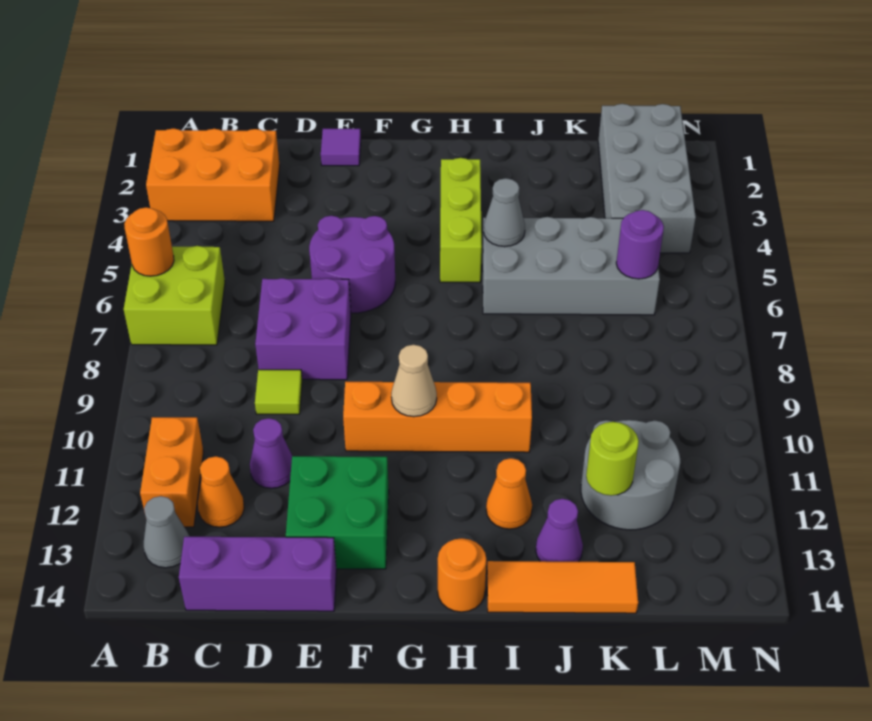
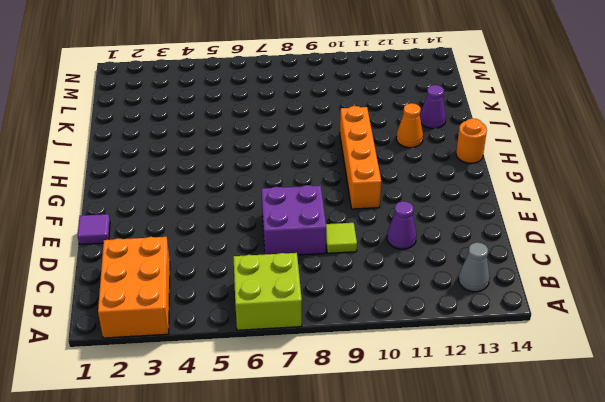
none -> orange brick B11:B12 level 1
none -> orange cone C12 level 1
none -> purple brick C14:E14 level 1

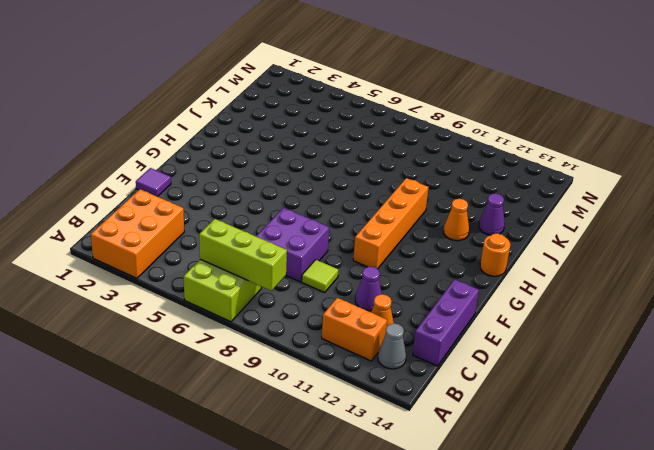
lime brick B6:B8 level 2 -> lime brick H3:H5 level 1
none -> purple round brick E5:F6 level 1
none -> green brick E12:F13 level 1
none -> grey brick I5:L6 level 1

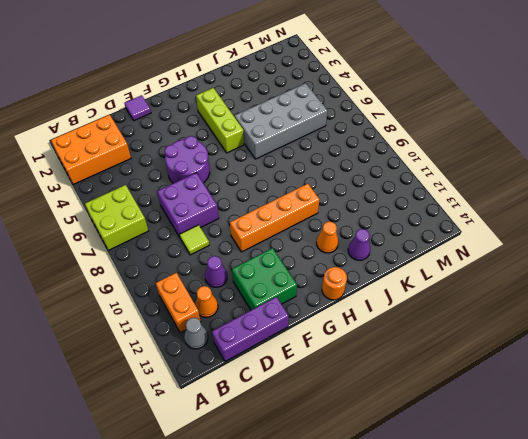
none -> orange tile I14:K14 level 1
none -> grey round brick K11:L12 level 1
none -> grey brick L1:M4 level 1

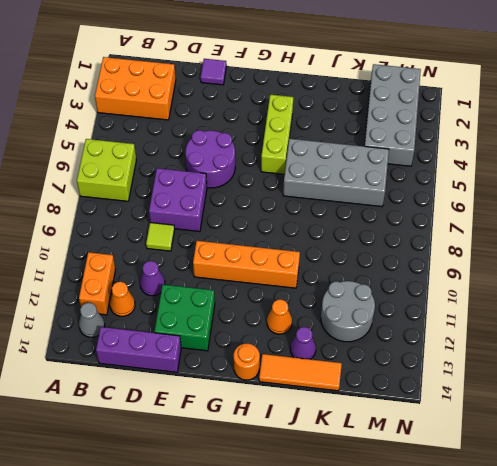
none -> orange round brick A6 level 2
none -> tan cone G10 level 2
none -> grey cone I5 level 2

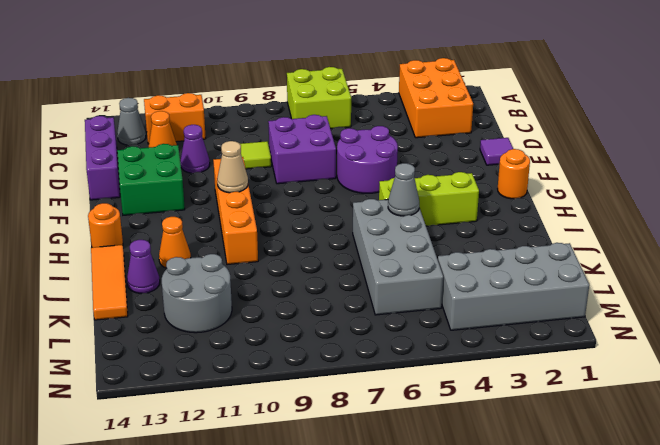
orange round brick G1 level 1 -> orange round brick A6 level 2
none -> lime round brick K12 level 2
none -> purple round brick L6 level 2

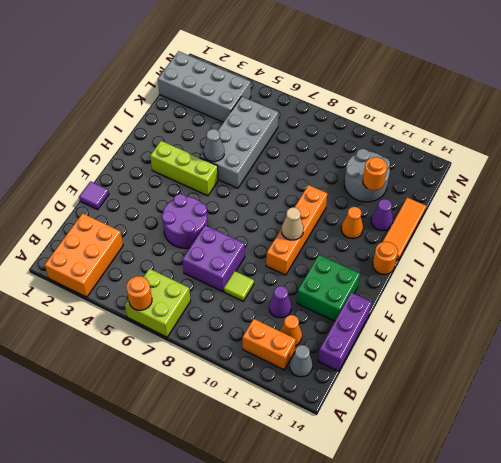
orange round brick K12 level 2 -> lime round brick K12 level 2
none -> purple round brick L6 level 2

